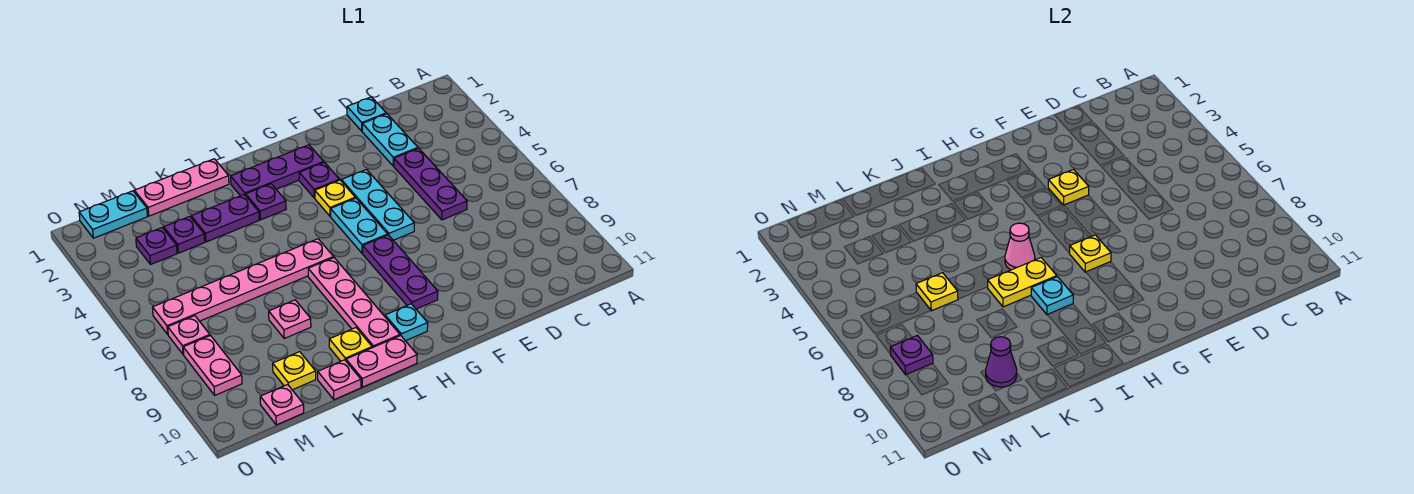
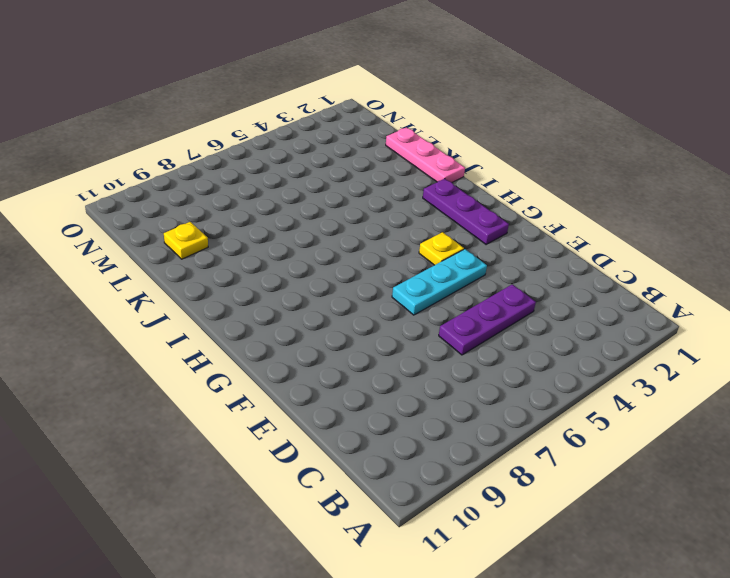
none -> cyan plate D1 level 1
none -> cyan plate D2:D3 level 1
none -> purple plate G3 level 1
none -> cyan plate G5:G6 level 1

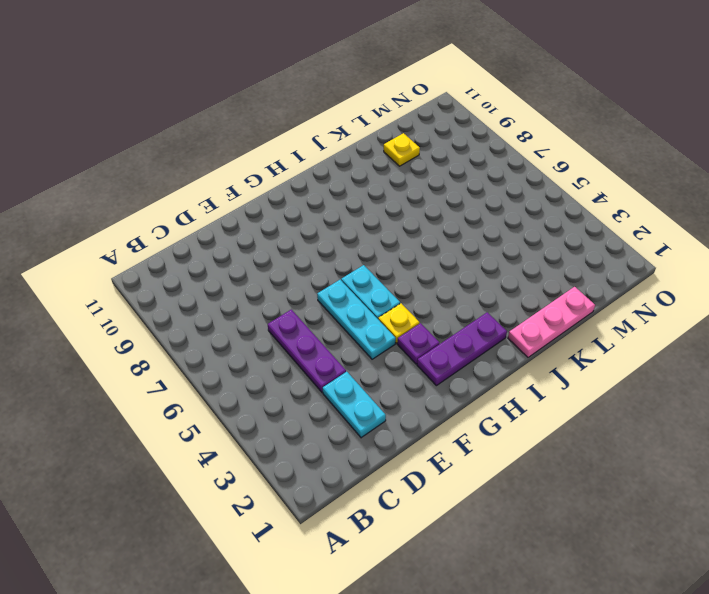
none -> cyan plate D1 level 1
none -> purple plate G7:G9 level 1
none -> cyan plate H10 level 1
none -> purple plate I3 level 1

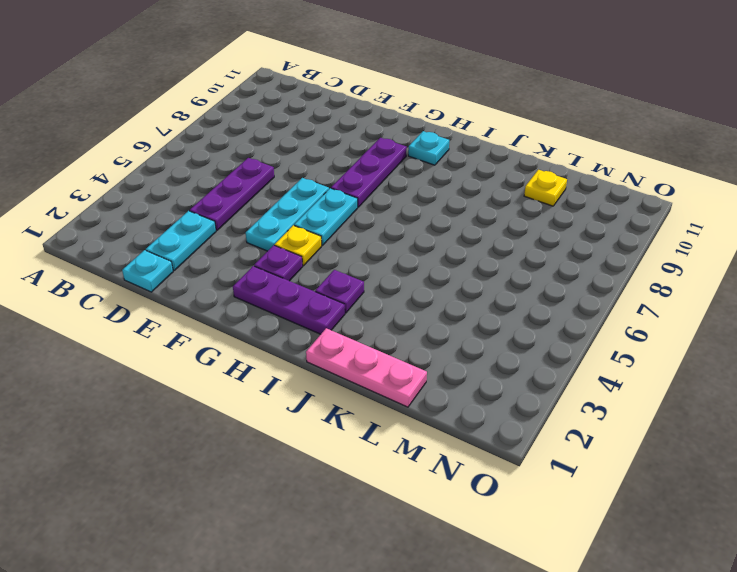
none -> pink plate I6:N6 level 1
none -> pink plate I7:I10 level 1
none -> pink plate I11:J11 level 1
none -> purple plate J3:K3 level 1

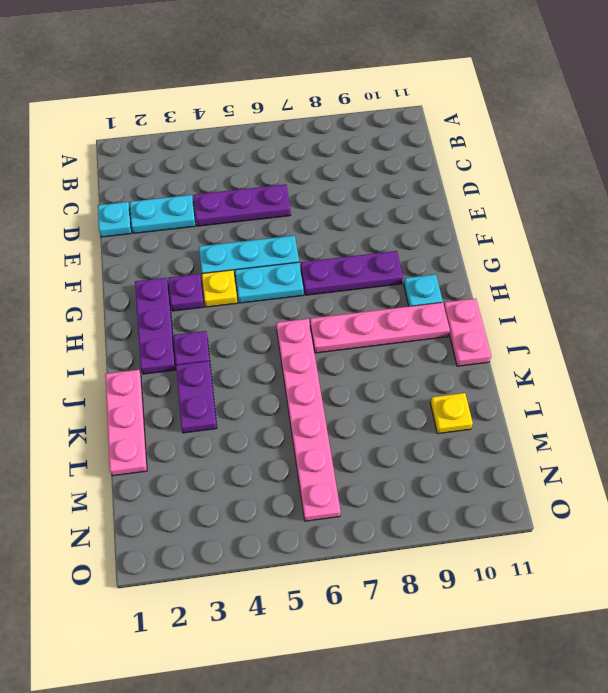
none -> yellow plate J10 level 1
none -> pink plate K8 level 1
none -> pink plate K11 level 1
none -> purple plate L3 level 1

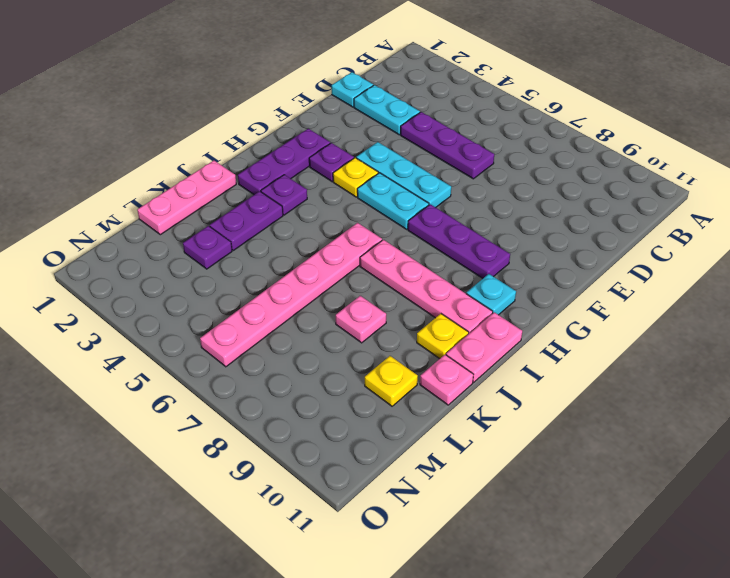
none -> cyan plate M1:N1 level 1
none -> purple plate M3 level 1
none -> pink plate M11 level 1
none -> pink plate N7 level 1

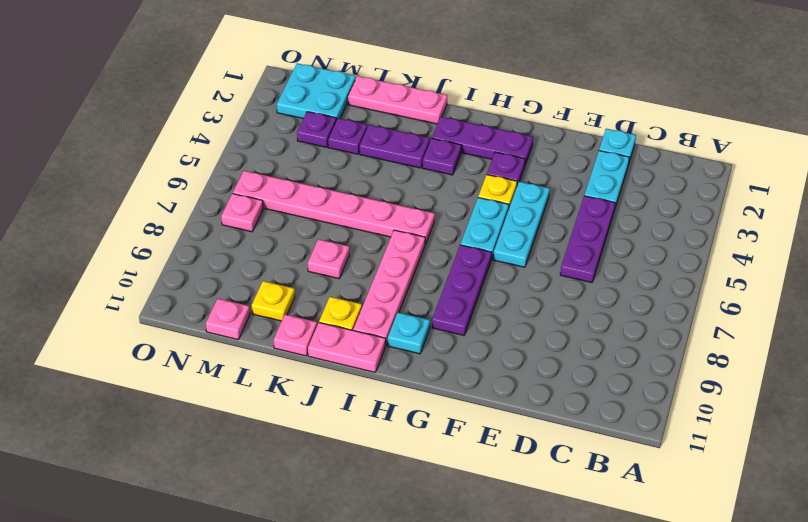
cyan plate M1:N2 level 1 -> cyan plate M1:N1 level 1
none -> pink plate N8:N9 level 1
none -> yellow plate F4 level 2
none -> yellow plate G7 level 2
none -> pink cone I6 level 2

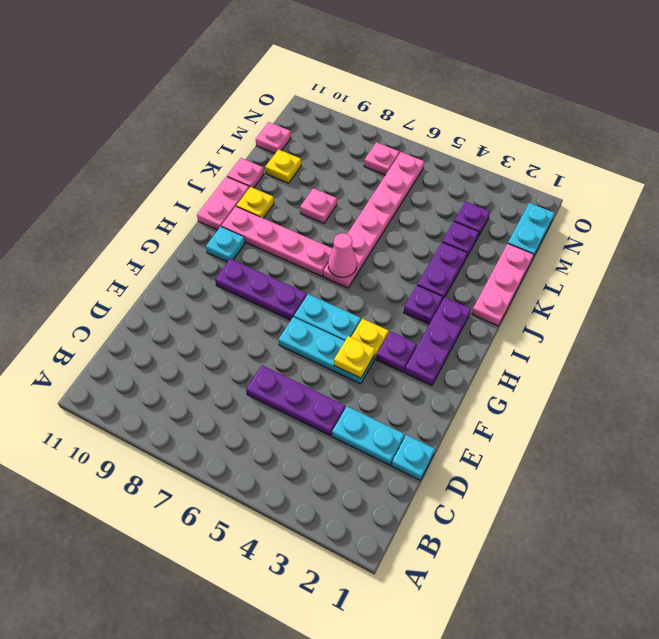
none -> pink plate N8:N9 level 1
none -> yellow plate G7 level 2
none -> yellow plate I7:J7 level 2
none -> cyan plate I8 level 2

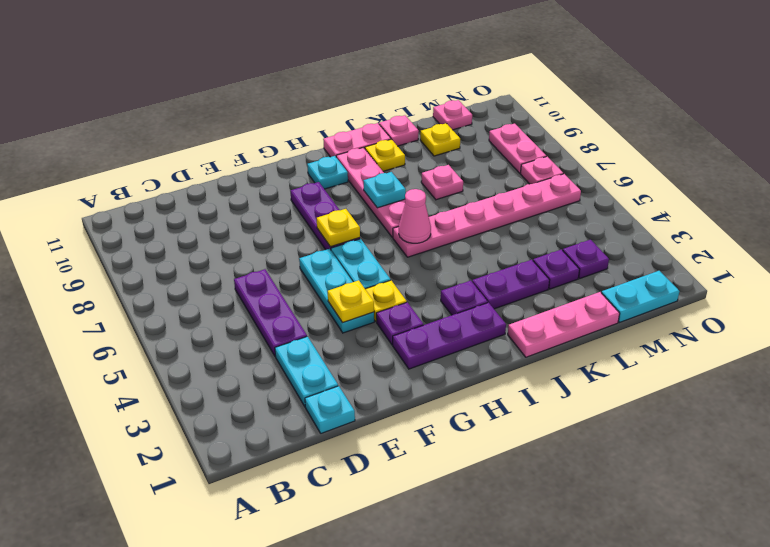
none -> yellow plate I7:J7 level 2
none -> yellow plate L6 level 2
none -> purple cone L10 level 2
none -> purple plate N8 level 2

